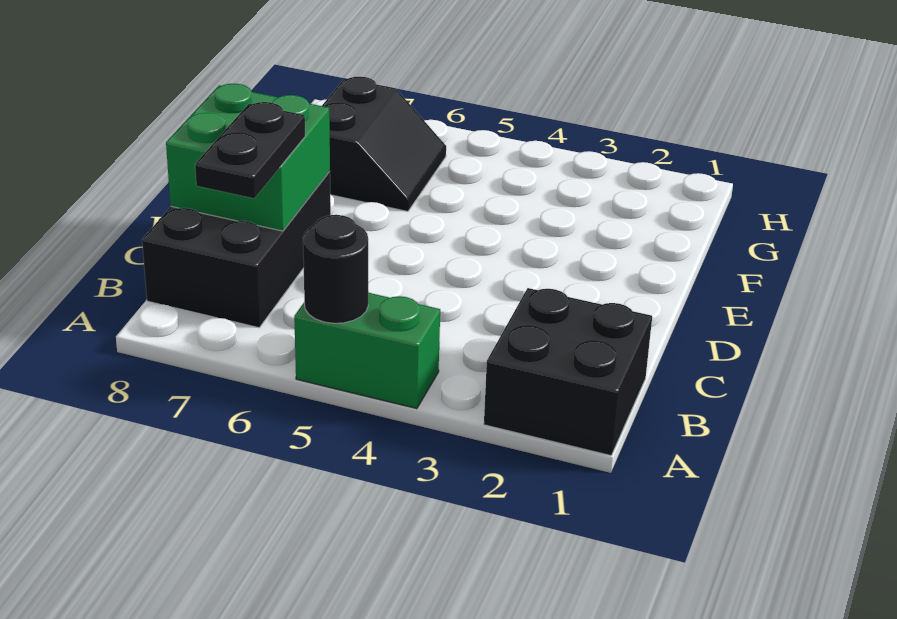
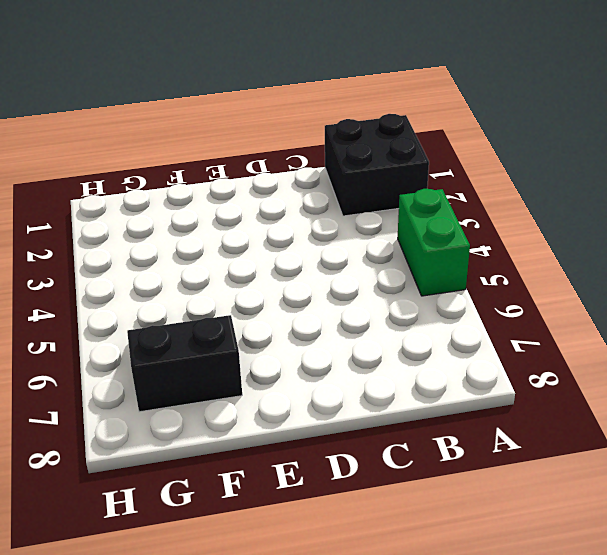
none -> black brick B7:D8 level 1
none -> black round brick A5 level 2

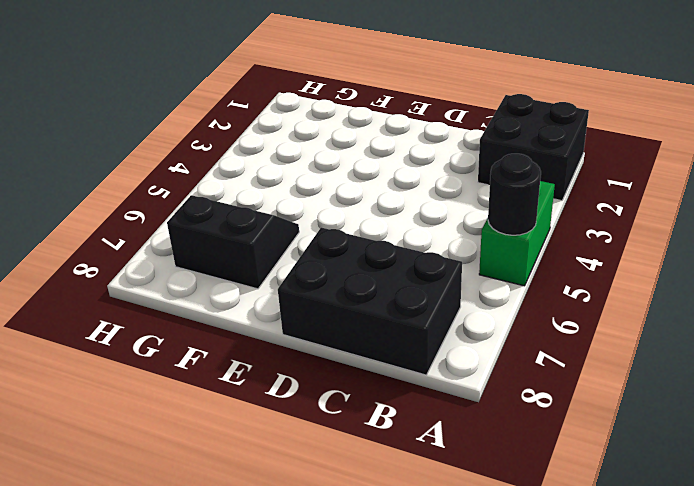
none -> green brick C7:D8 level 2
none -> black plate B7:C7 level 3

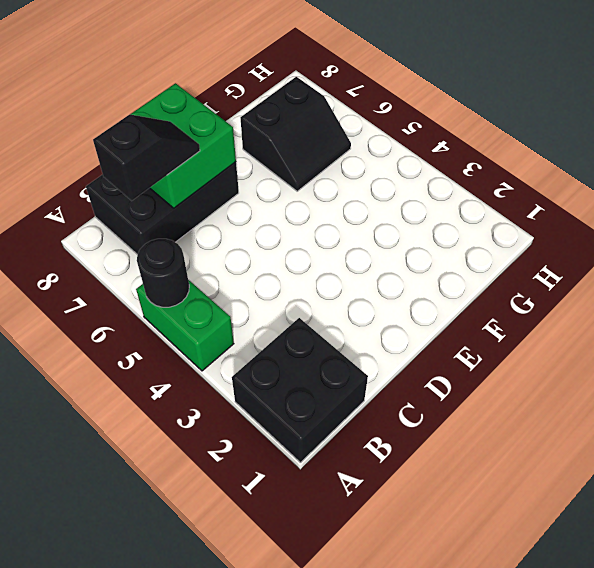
black slope B7:C7 level 3 top B -> black plate B7:C7 level 3

